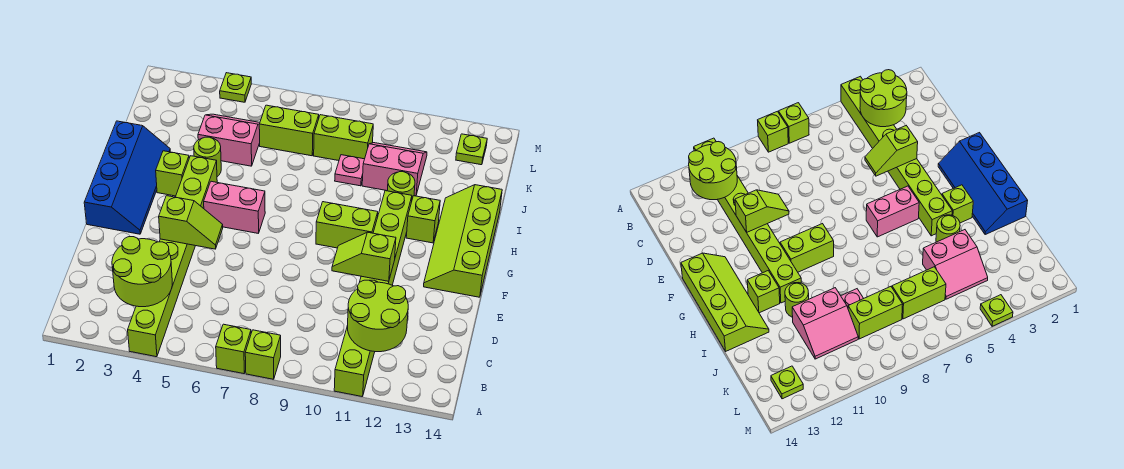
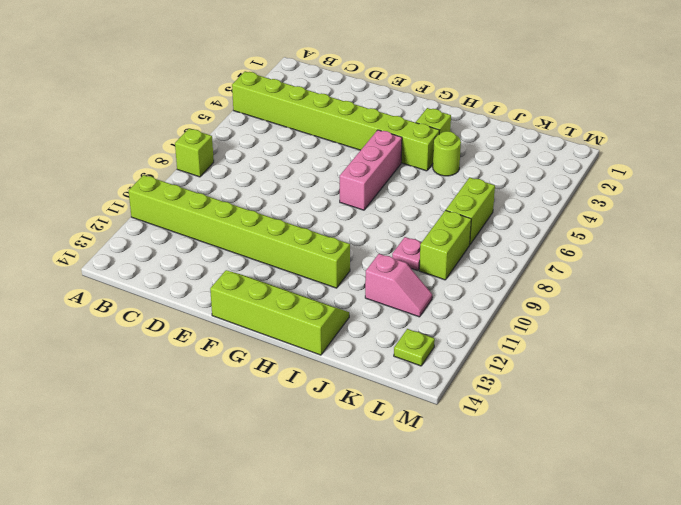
pink brick G5:G7 level 1 -> pink brick G5:G6 level 1
pink slope J11:K11 level 1 top J -> pink slope J10:K11 level 1 top J
none -> lime brick A7 level 1
none -> blue slope F1:I2 level 1 top 1
none -> lime brick G9:G10 level 1

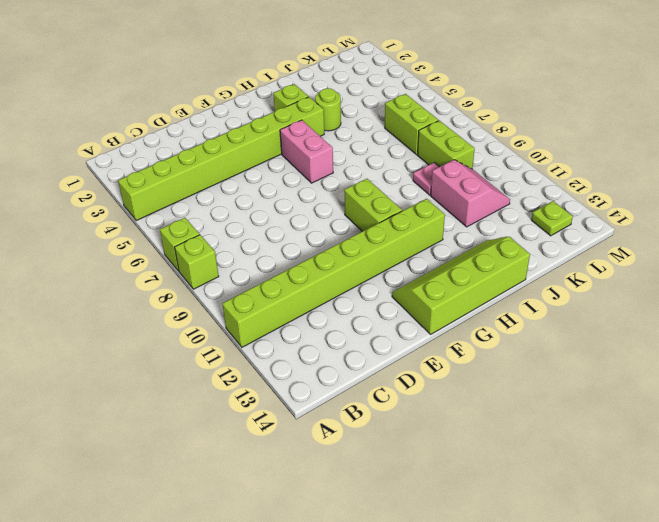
none -> blue slope F1:I2 level 1 top 1
none -> lime brick H12 level 1
none -> lime round brick I11 level 1

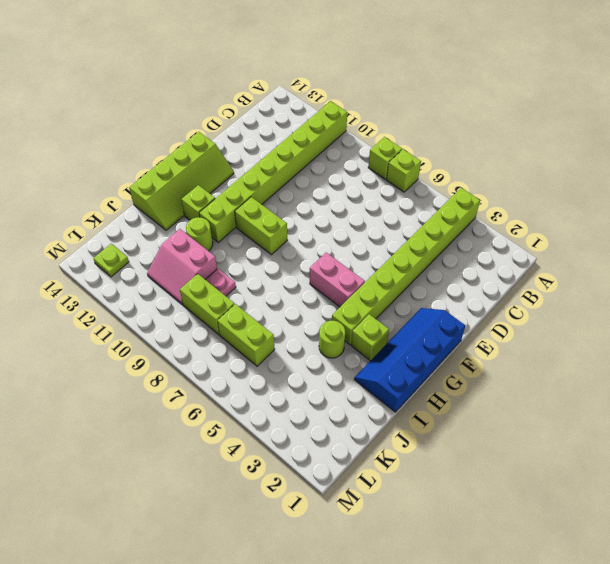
none -> pink slope J4:K5 level 1 top J
none -> lime plate M4 level 1
none -> lime round brick B3:C4 level 2

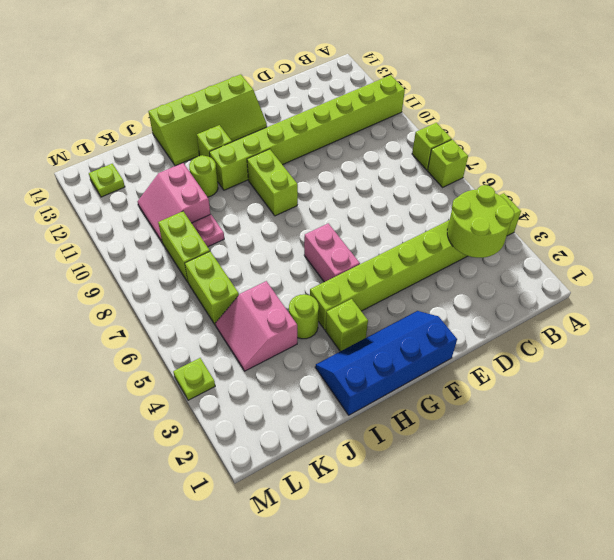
none -> lime round brick B11:C12 level 2
none -> lime slope E4:E5 level 2 top 4
none -> lime slope E10:E11 level 2 top 11

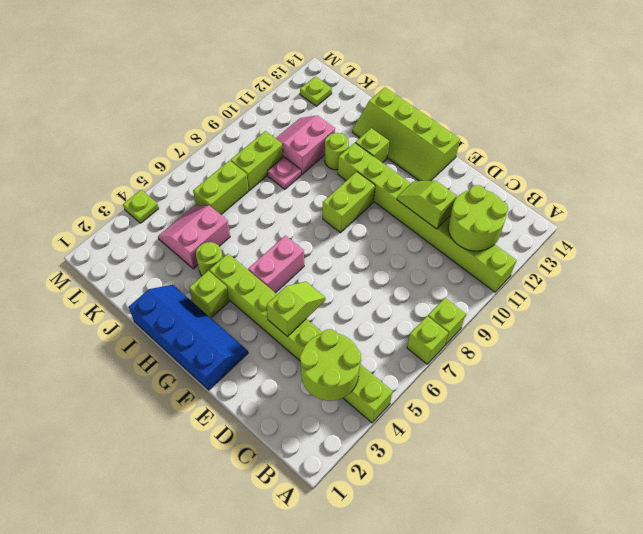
lime slope D11:E11 level 2 top D -> lime slope E10:E11 level 2 top 11

